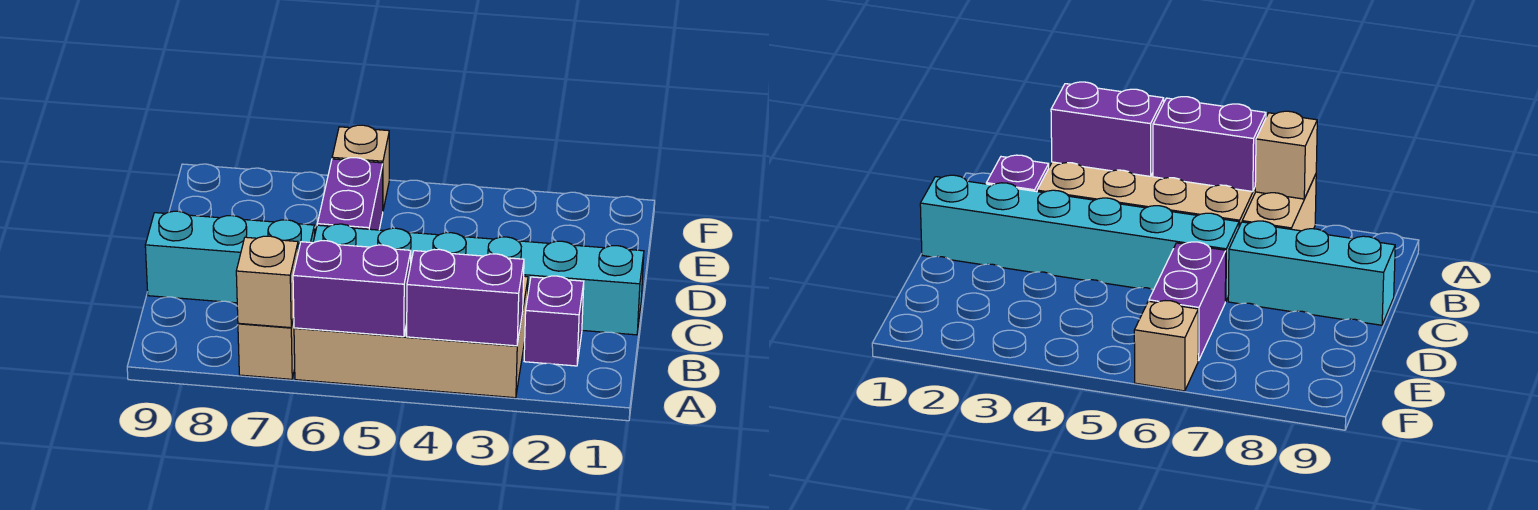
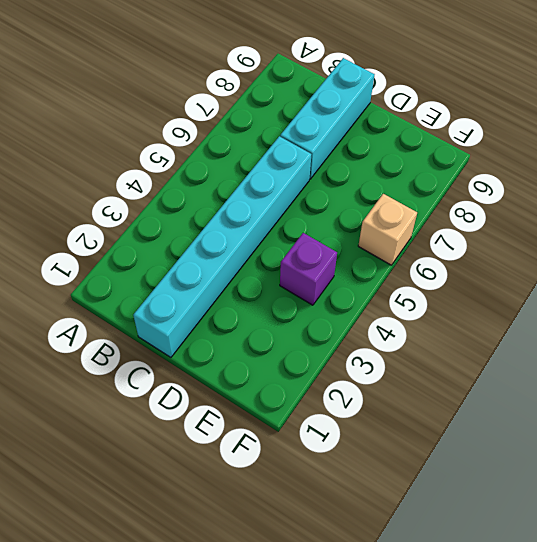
purple brick E4 level 1 -> purple brick B2 level 1
none -> tan brick A3:B6 level 1
none -> tan brick A7:B7 level 1

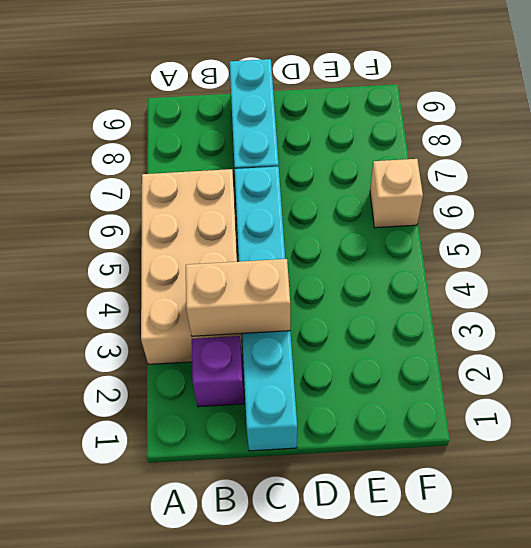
tan brick B3:C3 level 2 -> tan brick A7:B7 level 1
none -> purple brick D6:E6 level 1
none -> purple brick A3:A4 level 2

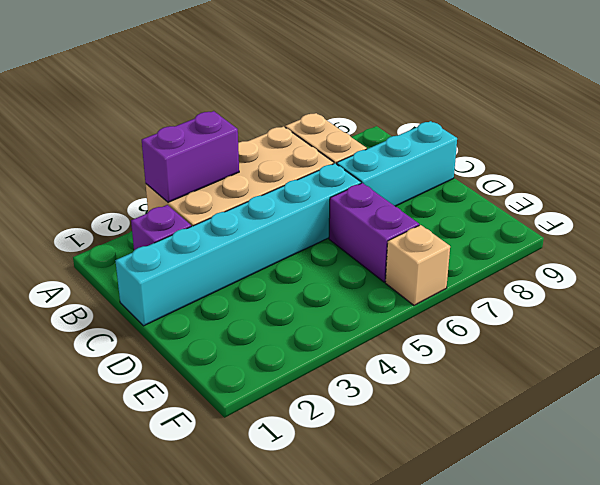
none -> purple brick A5:A6 level 2
none -> tan brick A7 level 2

